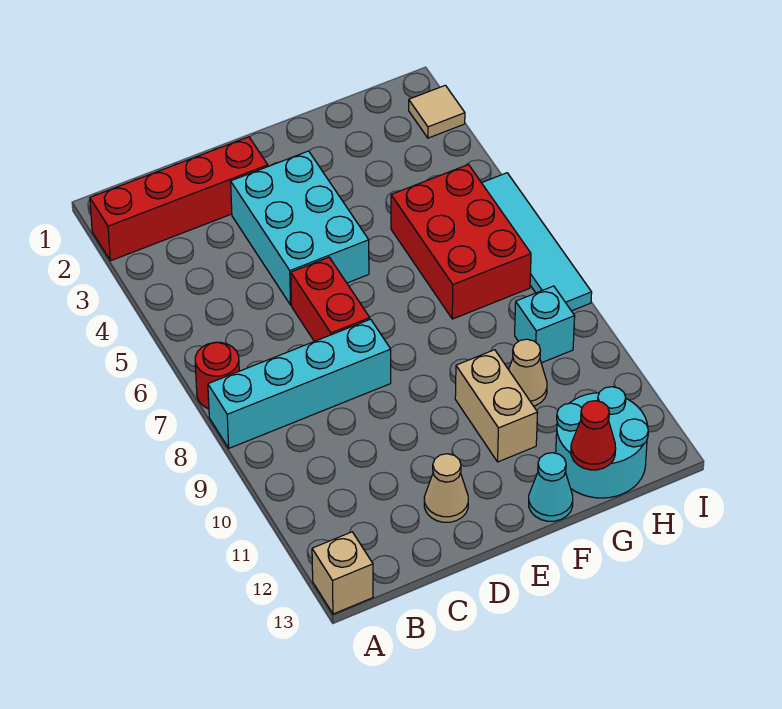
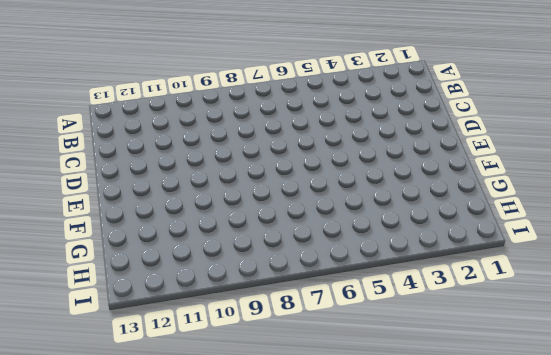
none -> red brick A2:D2 level 1
none -> red round brick A7 level 1
none -> cyan brick A8:D8 level 1

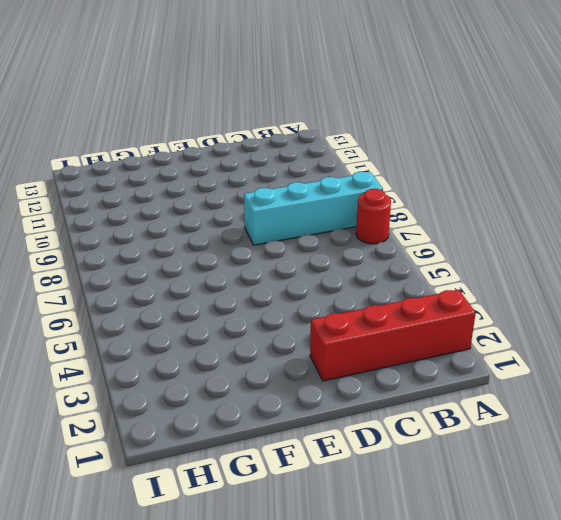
none -> tan brick A13 level 1
none -> cyan brick D3:E5 level 1
none -> red brick D6:D7 level 1

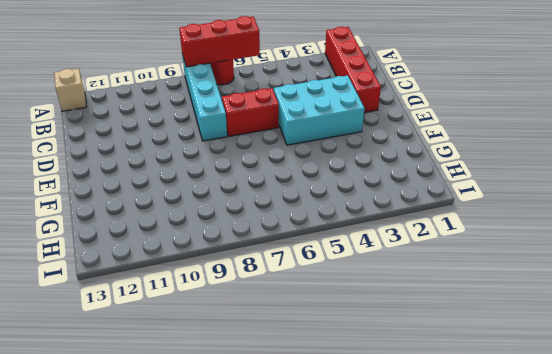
red brick A6:A8 level 2 -> none
none -> tan cone D12 level 1
none -> tan brick F10:F11 level 1
none -> cyan cone F13 level 1

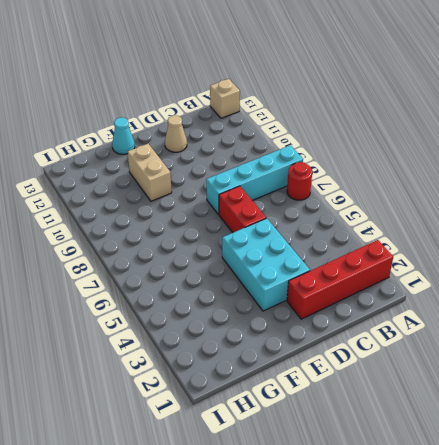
none -> red brick G5:H7 level 1
none -> tan cone G10 level 1
none -> cyan round brick G12:H13 level 1

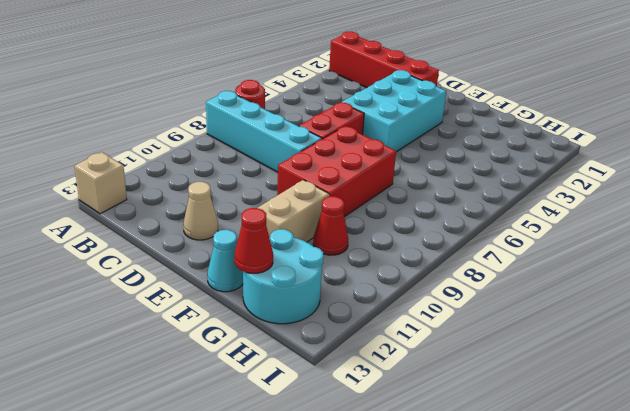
red brick E7:F9 level 1 -> red brick G5:H7 level 1
red cone G10 level 1 -> tan cone G10 level 1
none -> cyan brick H9 level 1
none -> tan tile I2 level 1
none -> cyan tile I5:I8 level 1

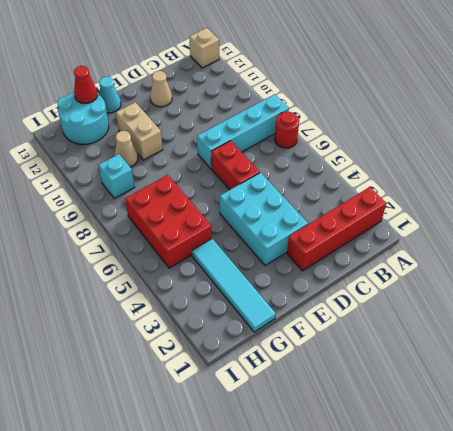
cyan tile G1:G4 level 1 -> cyan tile I5:I8 level 1
none -> tan tile I2 level 1

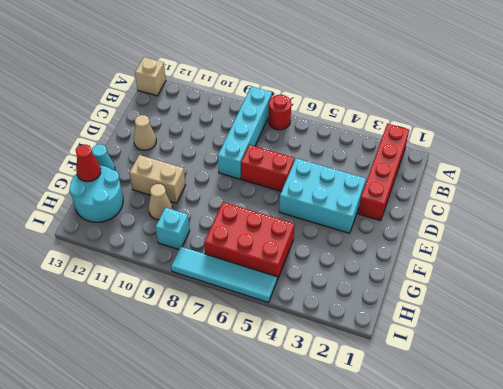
none -> tan tile I2 level 1

